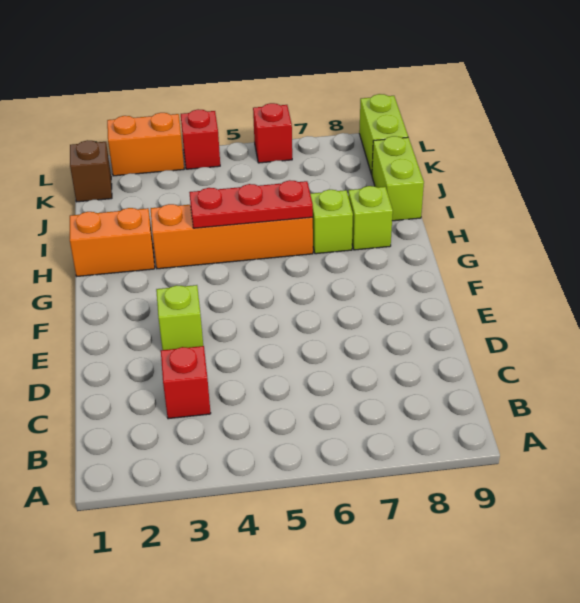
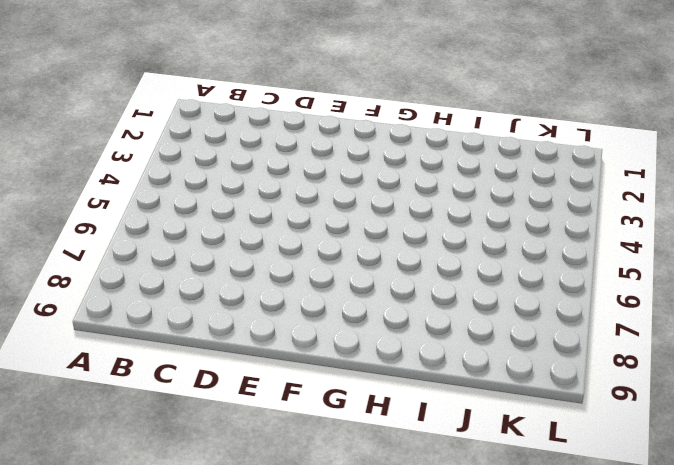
none -> red brick C3 level 1
none -> lime brick E3 level 1
none -> orange brick H1:H2 level 1

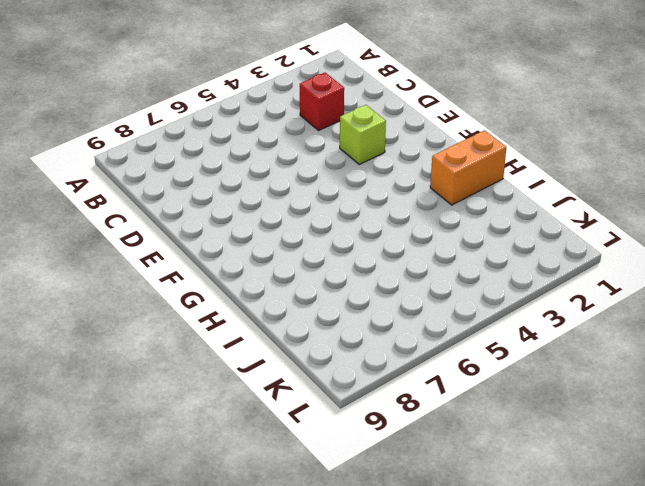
none -> orange brick H3:H6 level 1
none -> lime brick H7 level 1
none -> lime brick H8 level 1

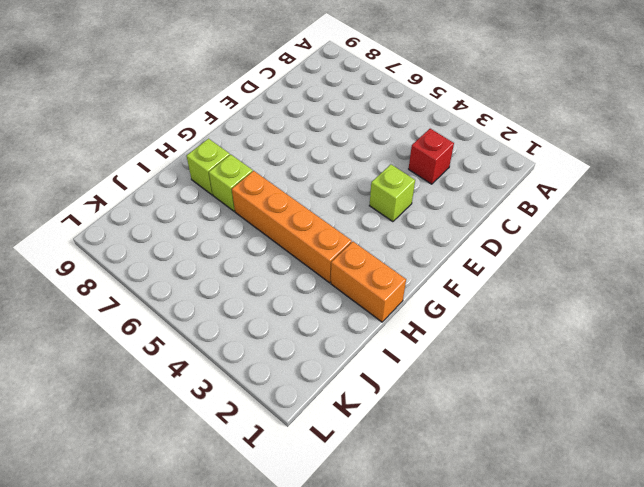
none -> lime brick I9:J9 level 1
none -> brown brick K1 level 1
none -> lime brick K9:L9 level 1

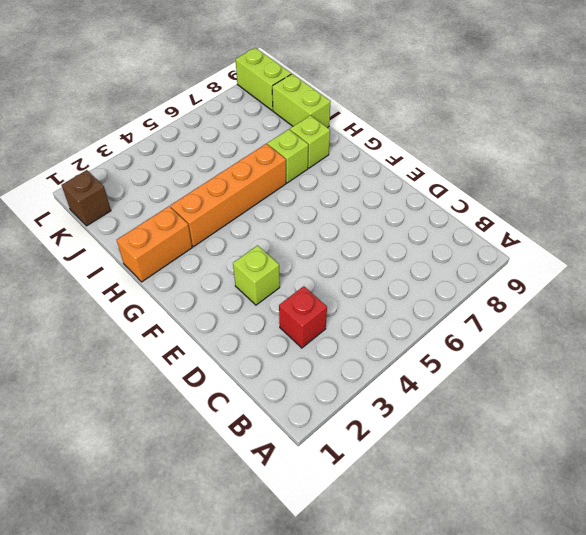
none -> orange brick L2:L3 level 1
none -> red brick L4 level 1
none -> red brick L6 level 1

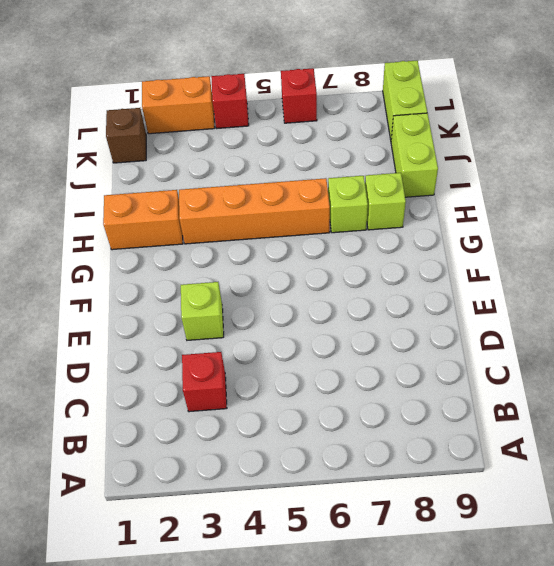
none -> red plate H4:H6 level 2

